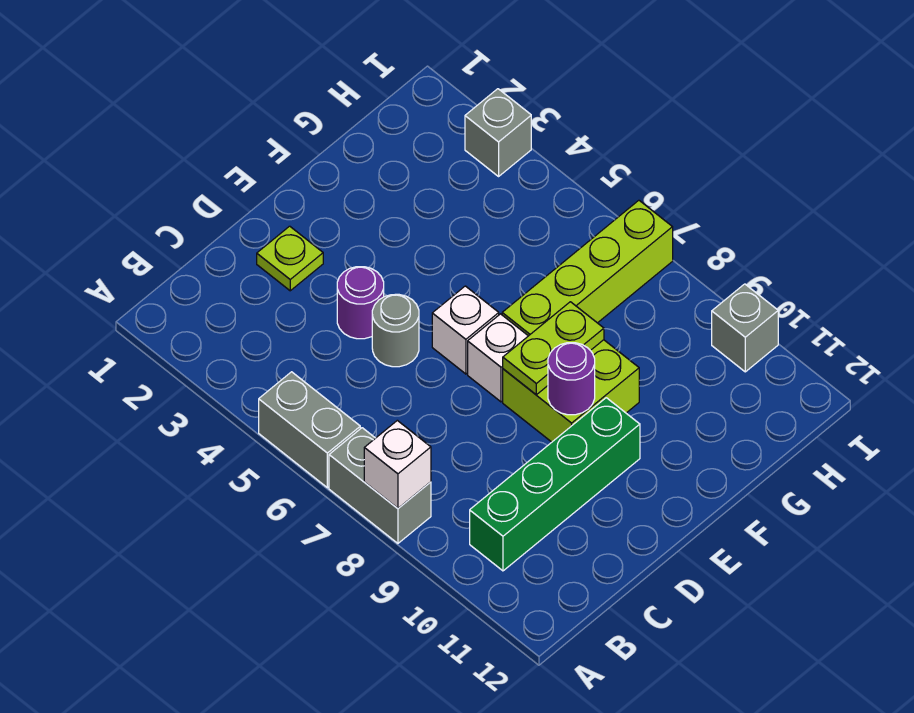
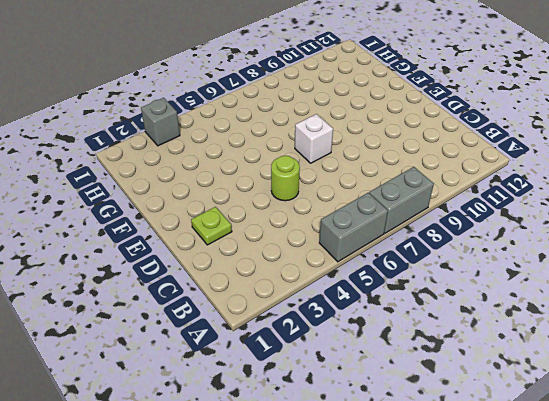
lime round brick D5 level 1 -> grey round brick D5 level 1
none -> green brick B10:E10 level 1
none -> purple round brick D4 level 1
none -> white brick E6 level 1

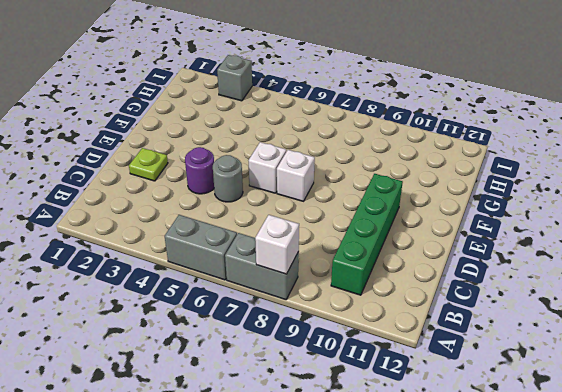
none -> lime brick E8:F9 level 1
none -> lime brick F7:I7 level 1
none -> grey brick I10 level 1

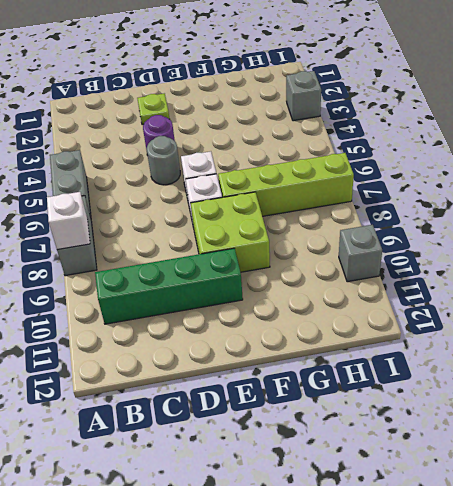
none -> lime plate E8:F8 level 2
none -> purple round brick E9 level 2

